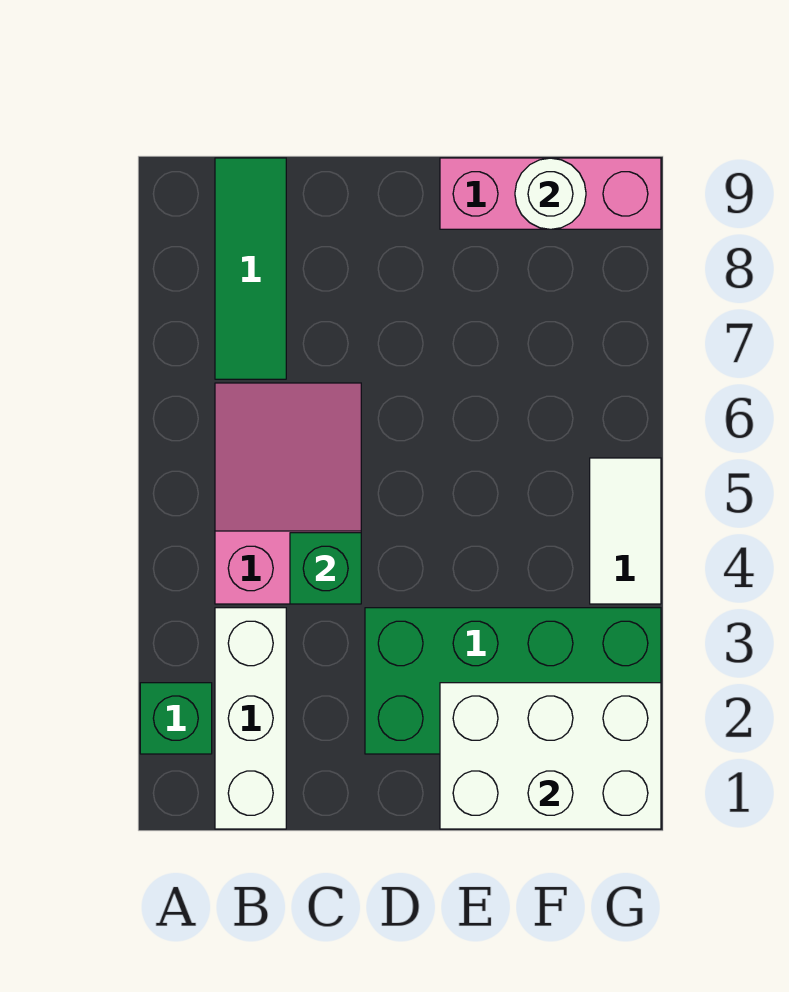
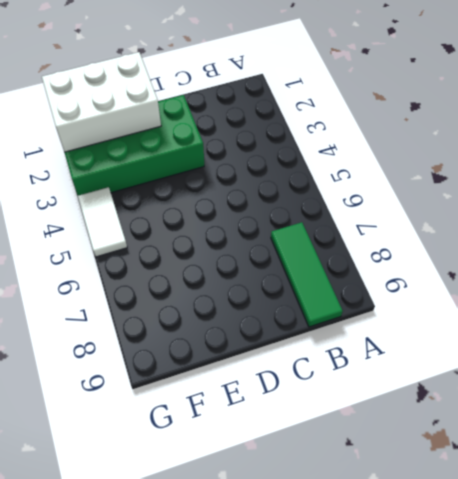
none -> green brick A2 level 1
none -> white brick B1:B3 level 1

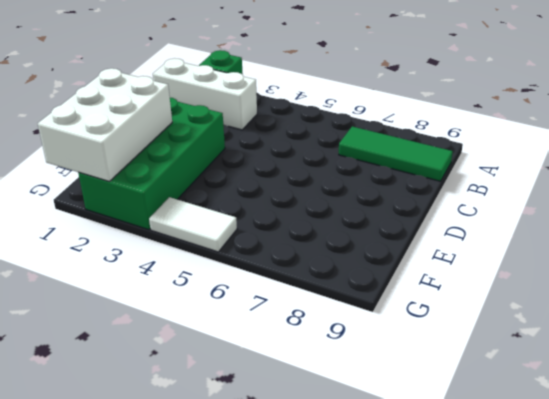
none -> pink slope B4:C6 level 1 top 4
none -> pink brick E9:G9 level 1

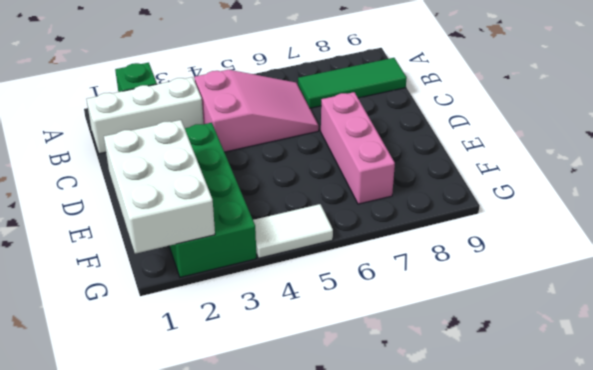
pink brick D7:F7 level 1 -> pink brick E9:G9 level 1
none -> green brick C4 level 2
none -> white round brick F9 level 2

